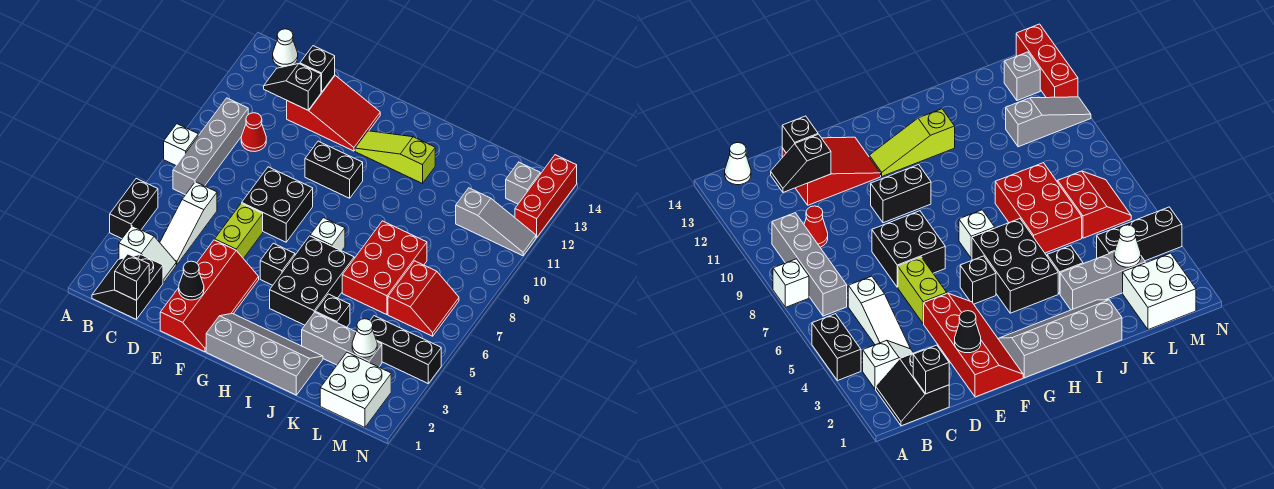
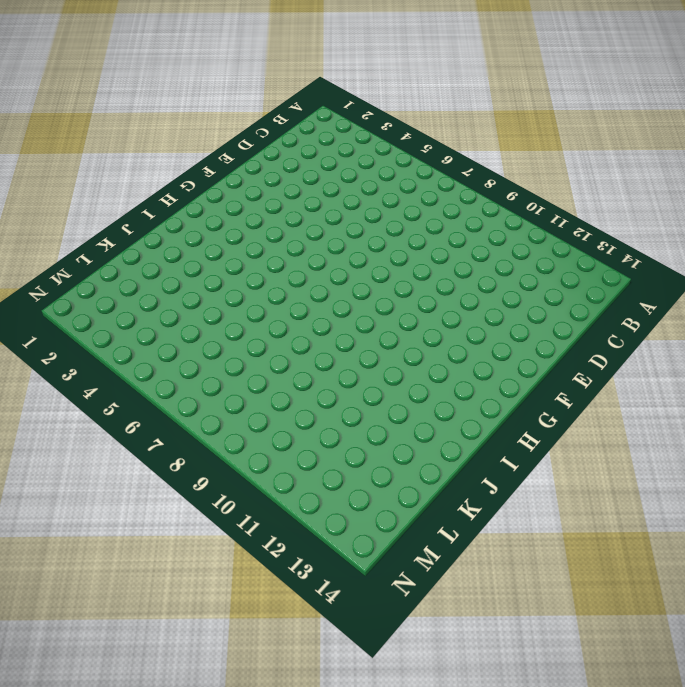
none -> black brick A4:A5 level 1
none -> white brick A8 level 1
none -> black slope B1:C2 level 1 top C
none -> white slope B3:C3 level 1 top B

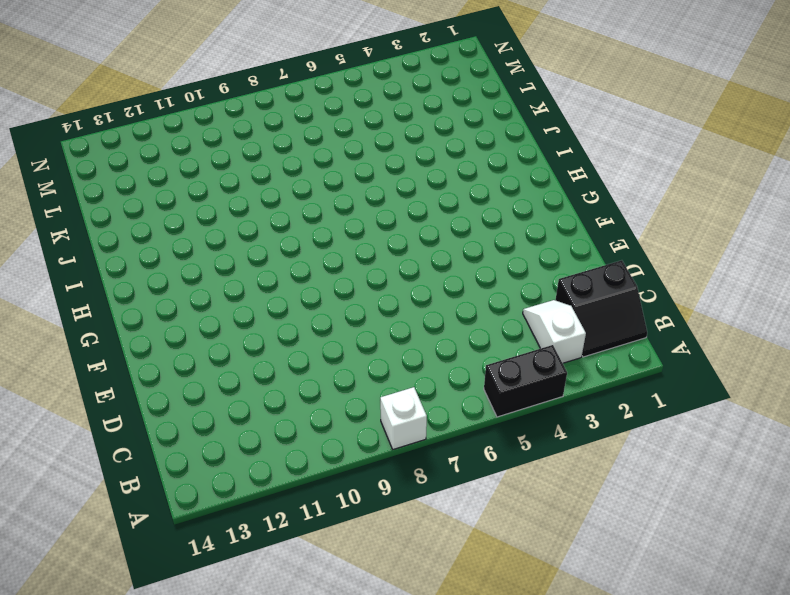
none -> grey brick B7:B10 level 1
none -> white cone B14 level 1
none -> white slope C4:C6 level 1 top 6
none -> red cone C10 level 1

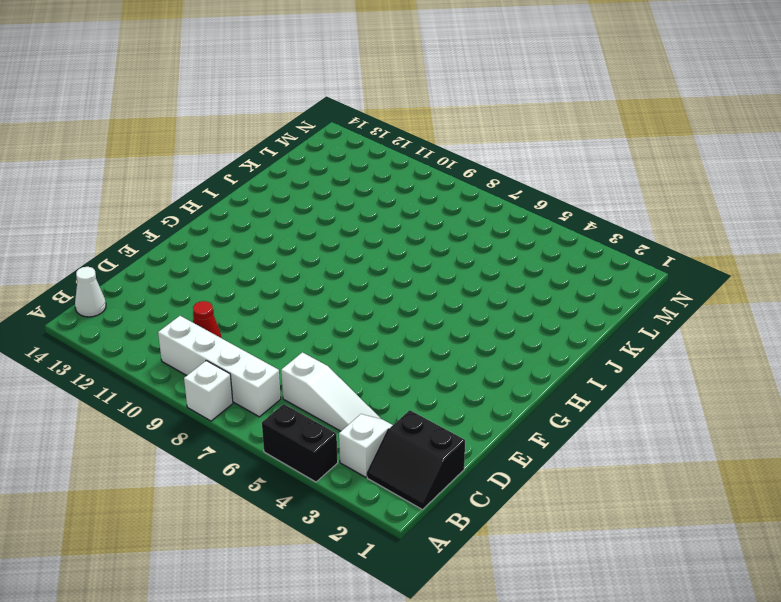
white brick B7:B10 level 1 -> grey brick B7:B10 level 1
none -> red slope D12:F13 level 1 top D
none -> red slope E1:F4 level 1 top E
none -> lime brick E5:E6 level 1
none -> black brick E7:F8 level 1

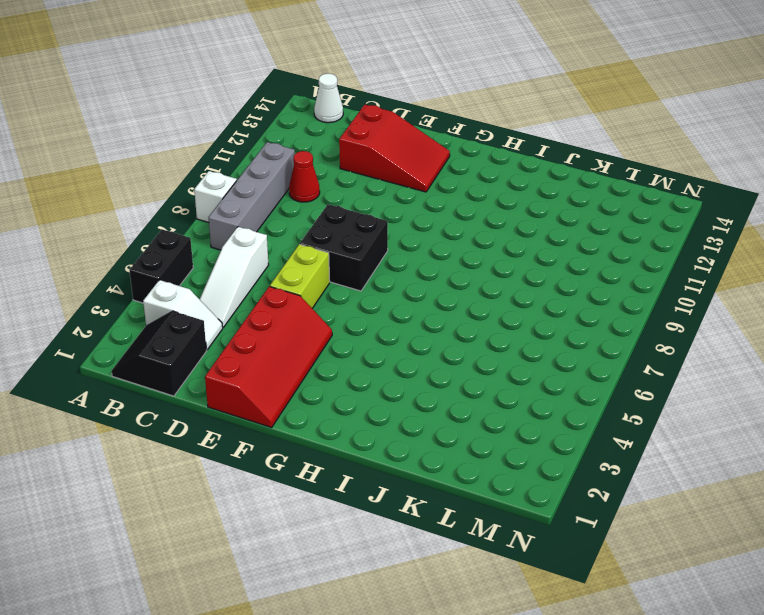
none -> black brick F10:G10 level 1
none -> grey slope G1:J2 level 1 top 1
none -> black brick G5 level 1
none -> lime slope G12:I12 level 1 top I

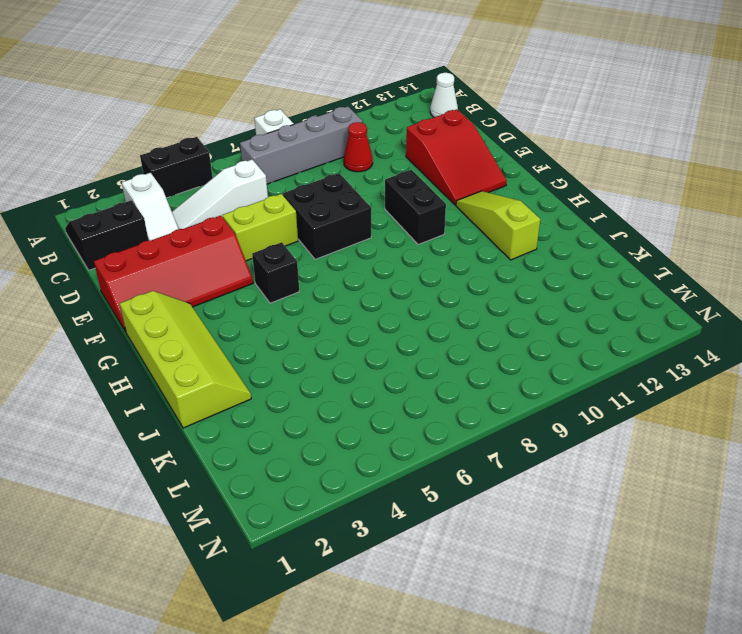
lime slope G1:J2 level 1 top 1 -> grey slope G1:J2 level 1 top 1
none -> black brick H4:I6 level 1
none -> white brick H7 level 1
none -> grey brick J3:L3 level 1
none -> black brick J4 level 1

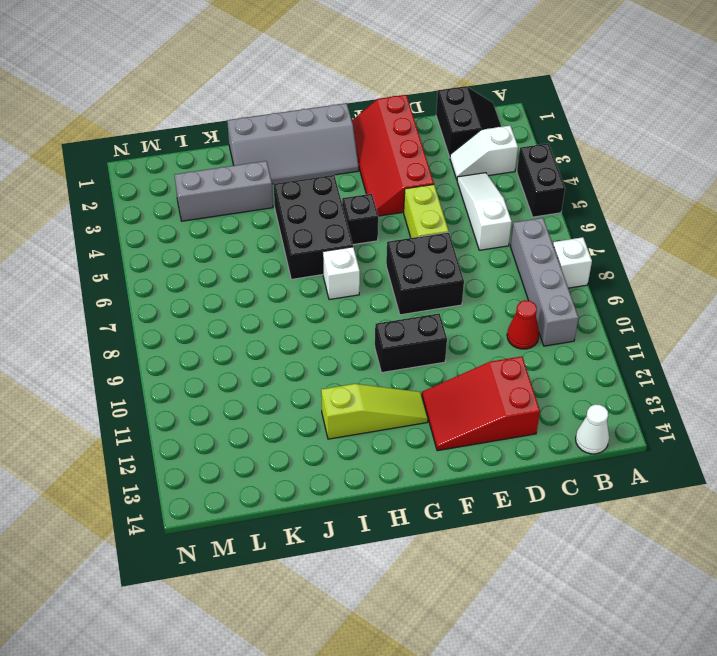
none -> black brick J4 level 1
none -> red brick J6:K8 level 1
none -> white brick L1:M2 level 1
none -> black brick L4:N4 level 1

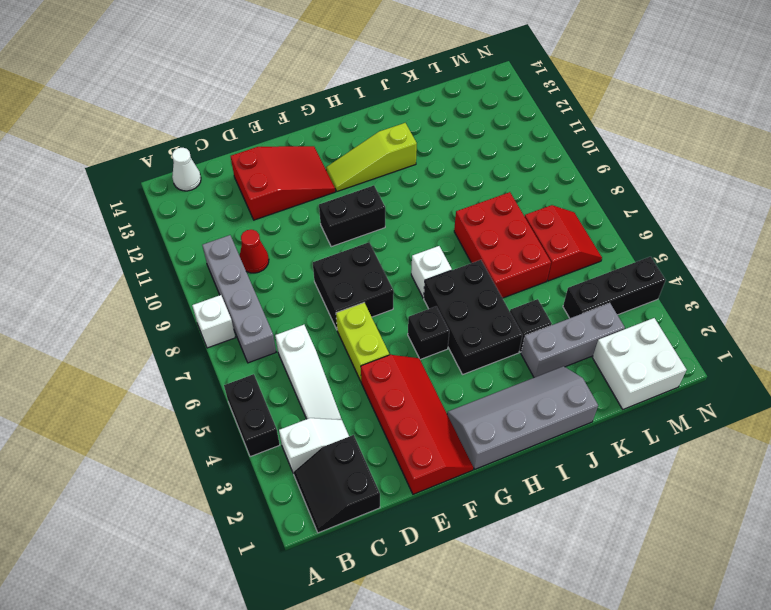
none -> grey slope L11:N11 level 1 top L
none -> grey brick M13 level 1
none -> red brick N12:N14 level 1
none -> black brick C1 level 2

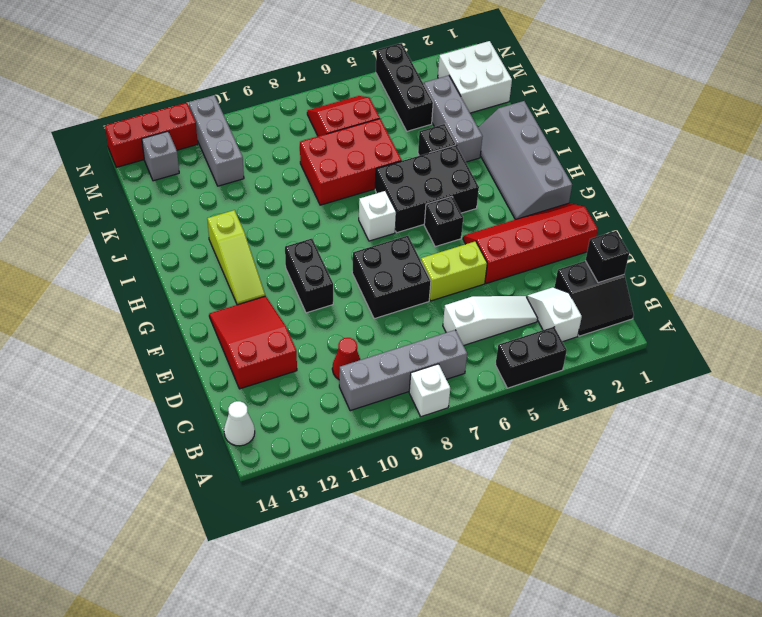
grey brick L11:N11 level 1 -> grey slope L11:N11 level 1 top L
none -> black slope C12:D12 level 2 top D
none -> black brick D13 level 2
none -> black cone E2 level 2
none -> white cone L3 level 2

